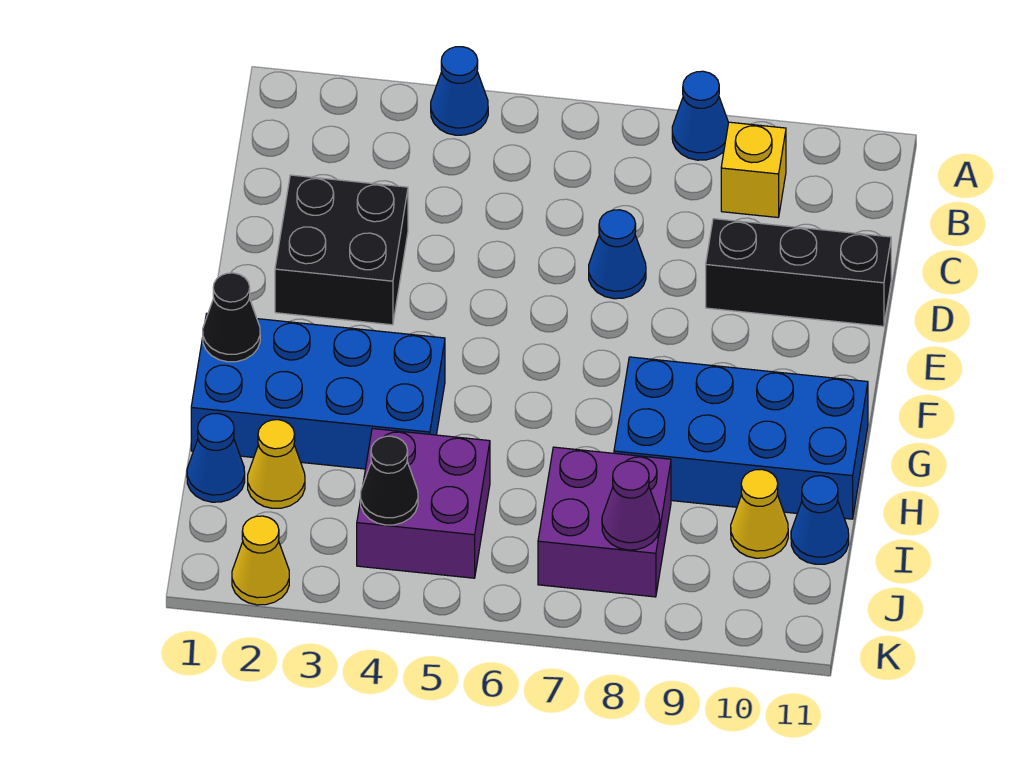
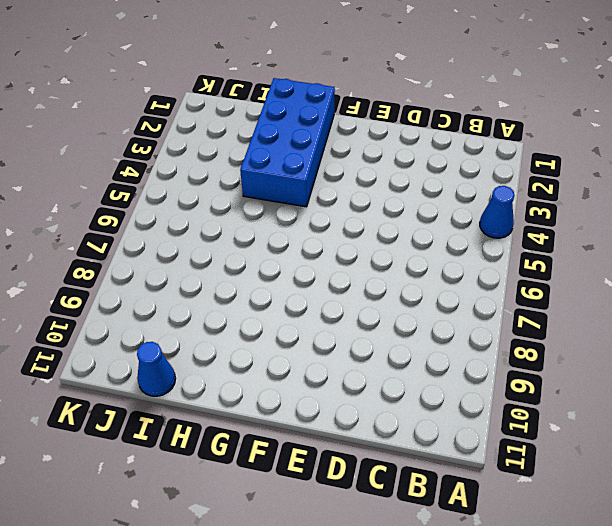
none -> blue cone A8 level 1
none -> yellow brick B9 level 1
none -> black brick D2:E3 level 1

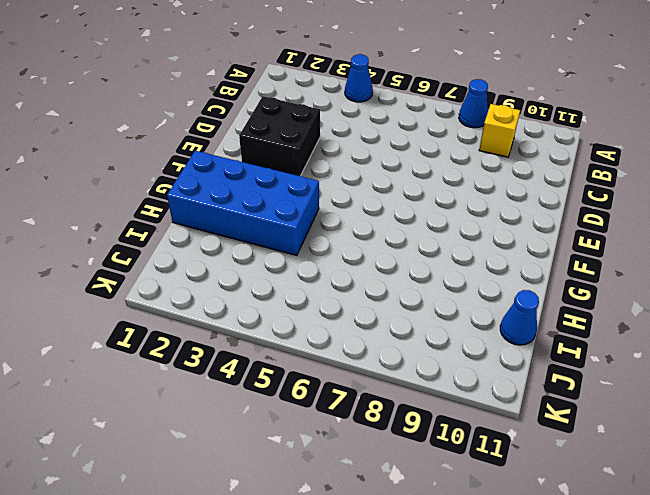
none -> blue cone D7 level 1
none -> black brick D9:D11 level 1
none -> blue brick G8:H11 level 1

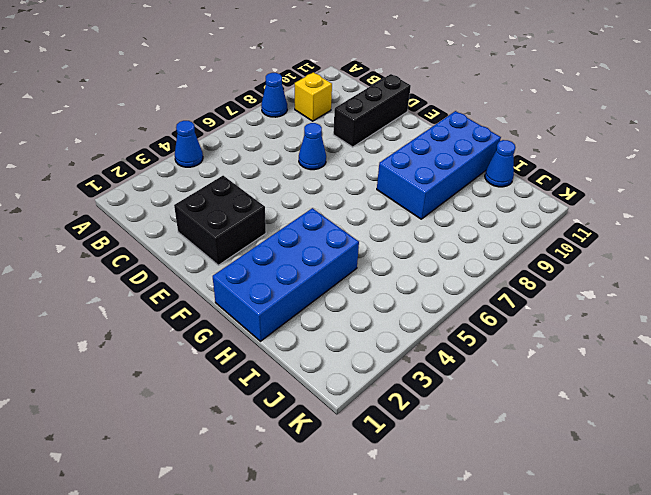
none -> blue cone I1 level 1
none -> yellow cone I2 level 1
none -> purple brick I4:J5 level 1

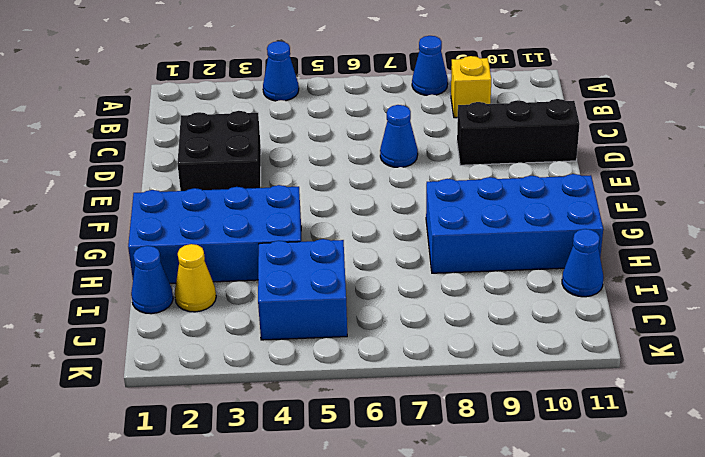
blue brick I4:J5 level 1 -> purple brick I4:J5 level 1
none -> purple brick I7:J8 level 1
none -> yellow cone I10 level 1
none -> yellow cone K2 level 1

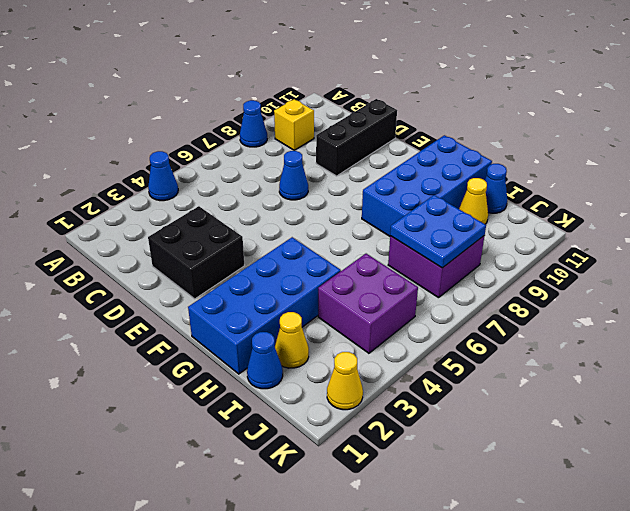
blue plate I7:J8 level 2 -> purple cone J8 level 2
none -> black cone G1 level 2
none -> black cone J4 level 2

